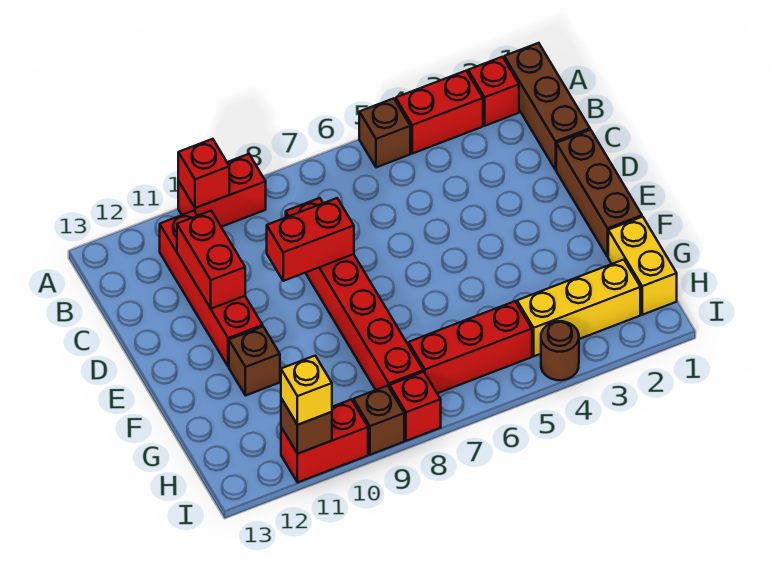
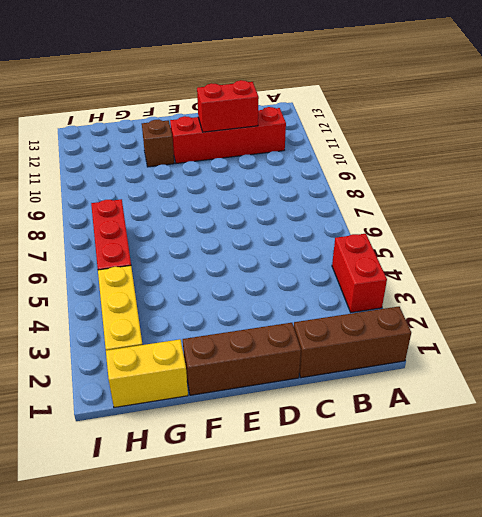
none -> red brick A2 level 1
none -> brown brick A5 level 1
none -> red brick A9:A10 level 1

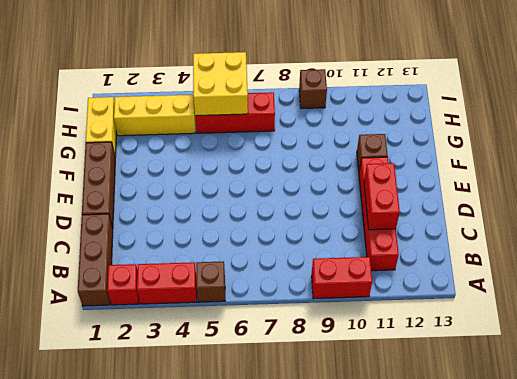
yellow brick H5:I6 level 2 -> none
none -> red brick C8:H8 level 1
none -> brown round brick I4 level 1
none -> red brick I8 level 1

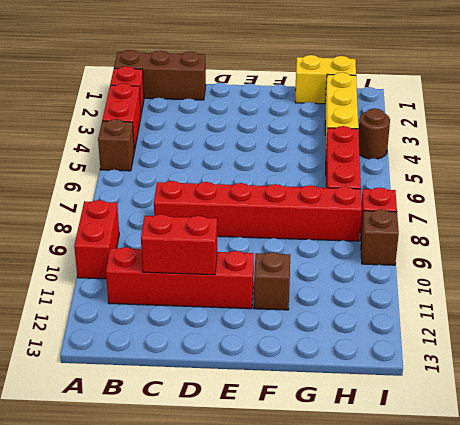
none -> brown brick D1:F1 level 1
none -> red brick I10:I11 level 1
none -> red brick A10 level 2

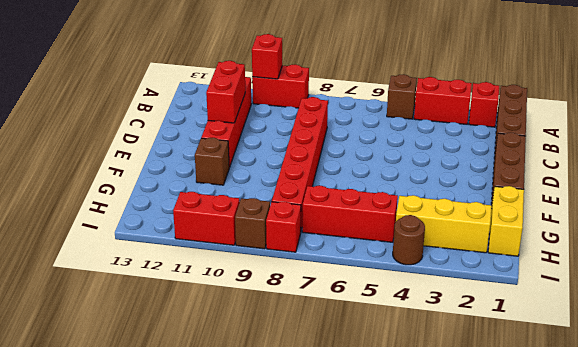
none -> red brick D8:D9 level 2
none -> brown brick I11 level 2
none -> yellow brick I11 level 3

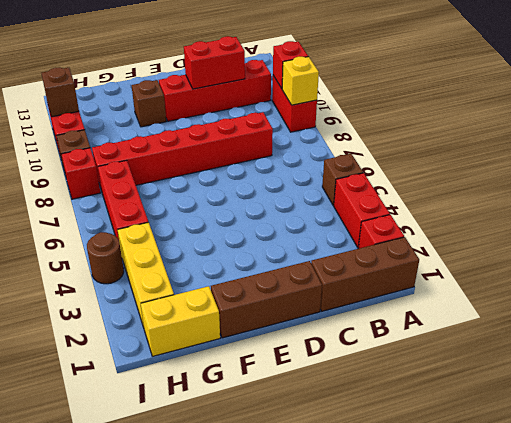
yellow brick A9 level 2 -> yellow brick I11 level 3
none -> red brick D8:D9 level 2

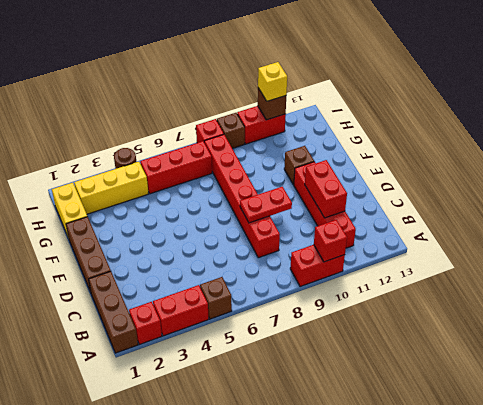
red plate D8:D9 level 2 -> red brick D8:D9 level 2

